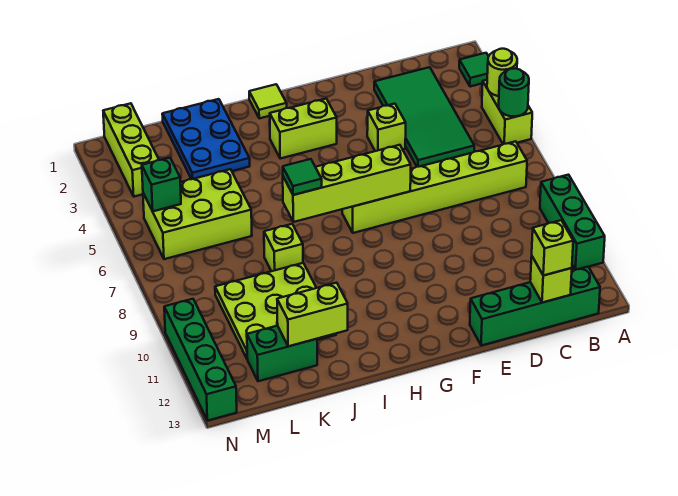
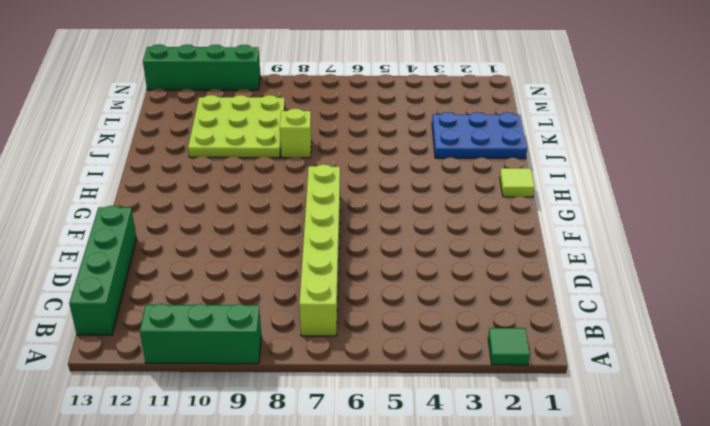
none -> lime brick A4:A5 level 1
none -> green tile C2:D5 level 1
none -> lime brick E4 level 1

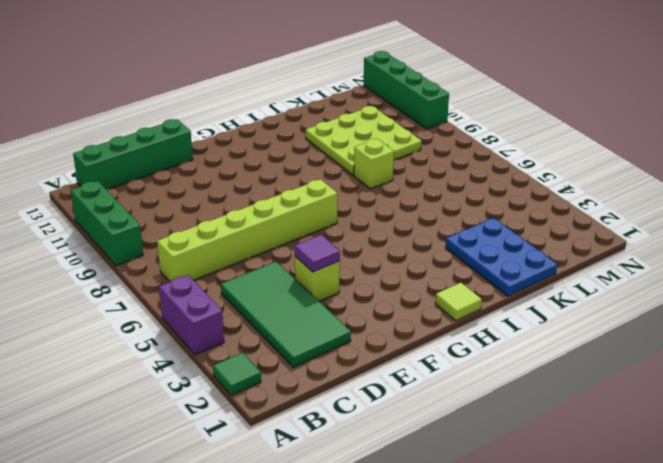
purple brick A4:A5 level 1 -> lime brick A4:A5 level 1
purple tile E4 level 2 -> none
none -> lime brick G3:H3 level 1
none -> lime brick K5:M6 level 1
none -> green brick K12:L12 level 1

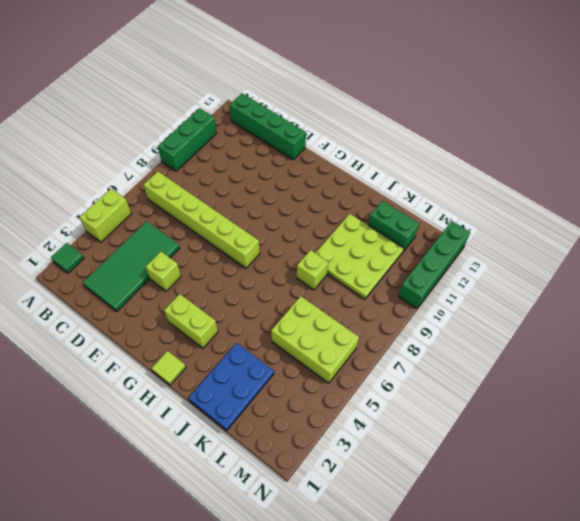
none -> lime brick M1:M3 level 1
none -> lime round brick A4 level 2
none -> green round brick A5 level 2

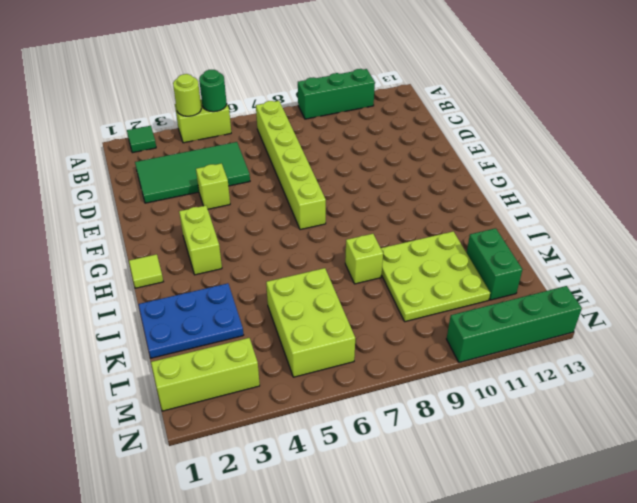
none -> green brick B13:E13 level 1
none -> lime brick C13 level 2
none -> lime brick F7:I7 level 2

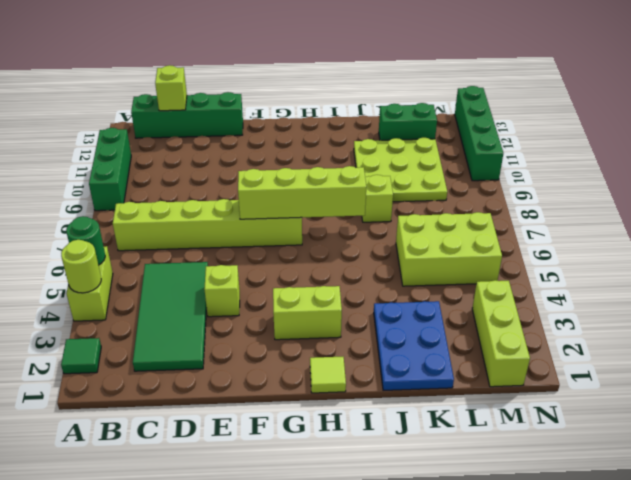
none -> lime brick J12:K12 level 2
none -> green brick M5 level 2
none -> lime brick C13 level 3

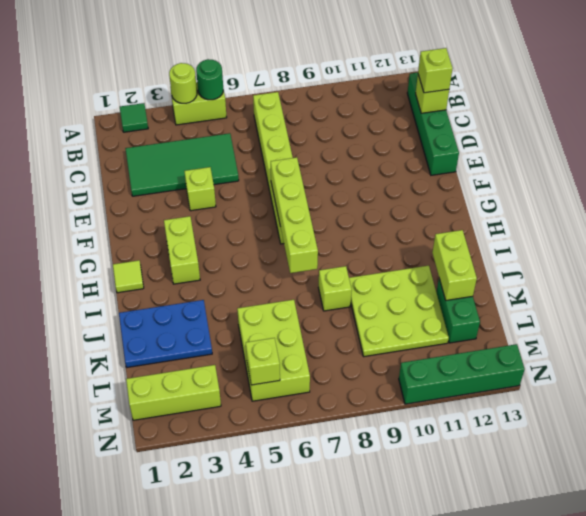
lime brick M5 level 2 -> green brick M5 level 2
none -> green brick A9:A11 level 1
none -> green tile I7 level 3

